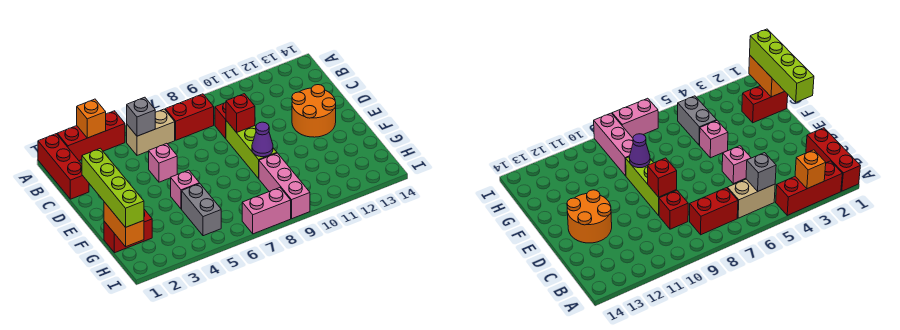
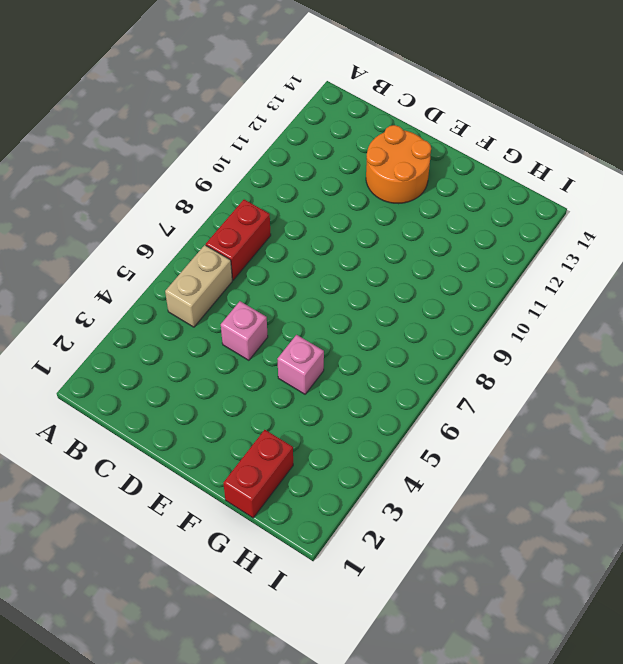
none -> red brick A1:C1 level 1
none -> red brick A2:A4 level 1
none -> red brick C9 level 1

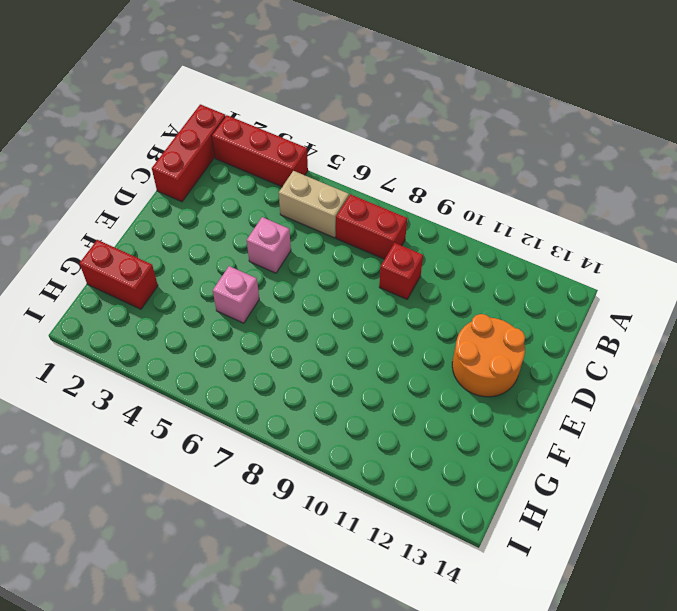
none -> lime brick D9:F9 level 1
none -> grey brick G5:H5 level 1
none -> pink brick G9:I9 level 1

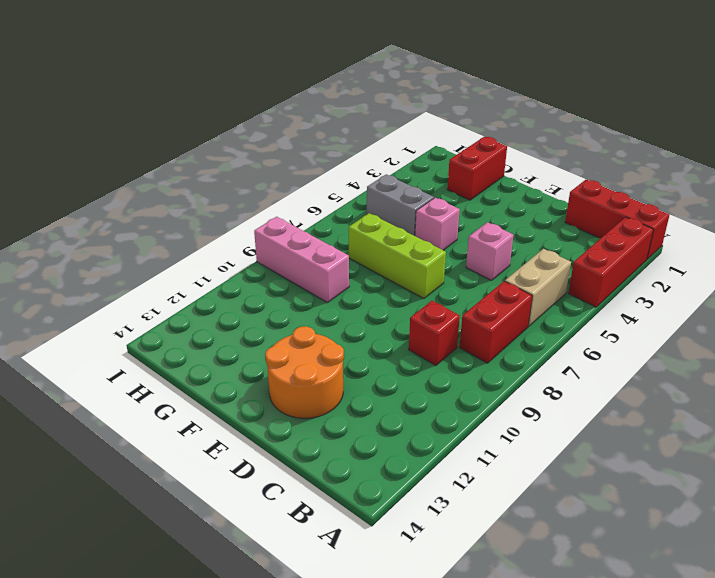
lime brick E7:G7 level 1 -> lime brick D9:F9 level 1
none -> pink brick I7:I8 level 1
none -> orange brick A3 level 2
none -> grey brick B5 level 2

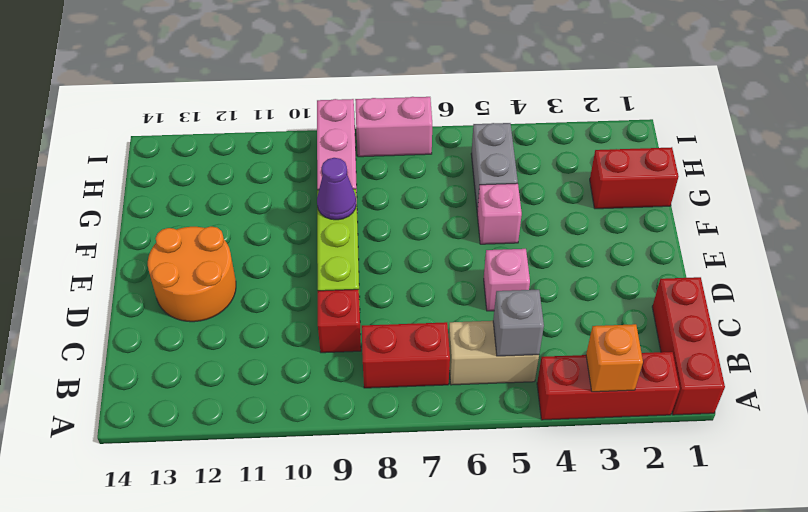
none -> red brick D9 level 2
none -> orange brick G1:H1 level 2
none -> lime brick E1:H1 level 3

